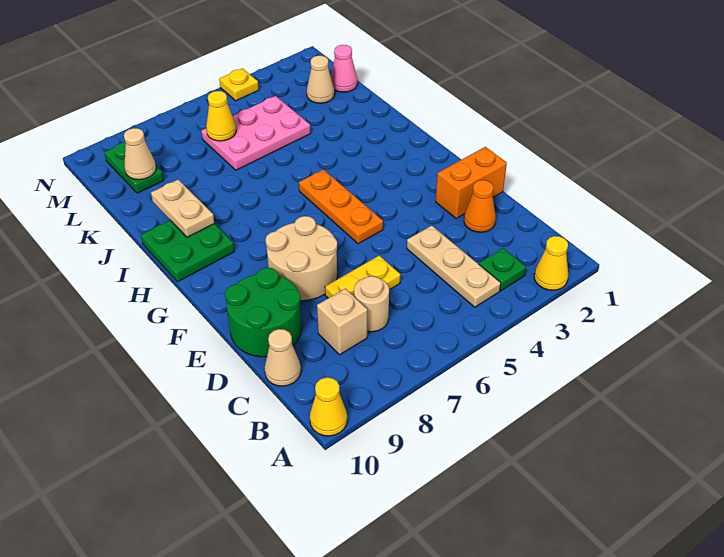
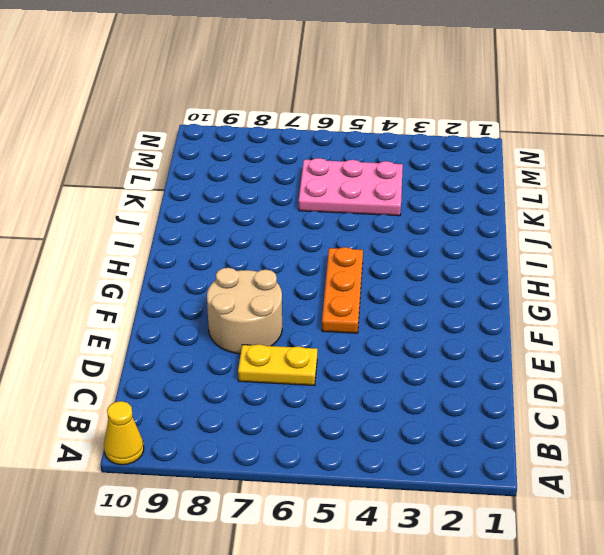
none -> yellow cone A2 level 1
none -> green plate B3 level 1
none -> tan plate B4:D4 level 1

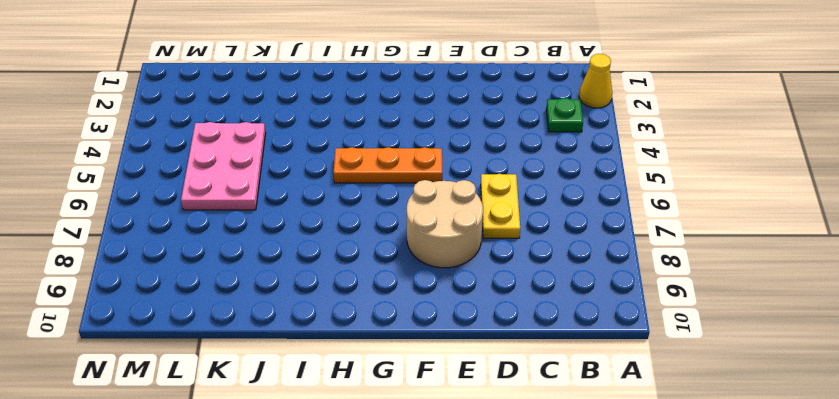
none -> yellow cone A10 level 1
none -> tan plate B4:D4 level 1
none -> tan round brick C7 level 1

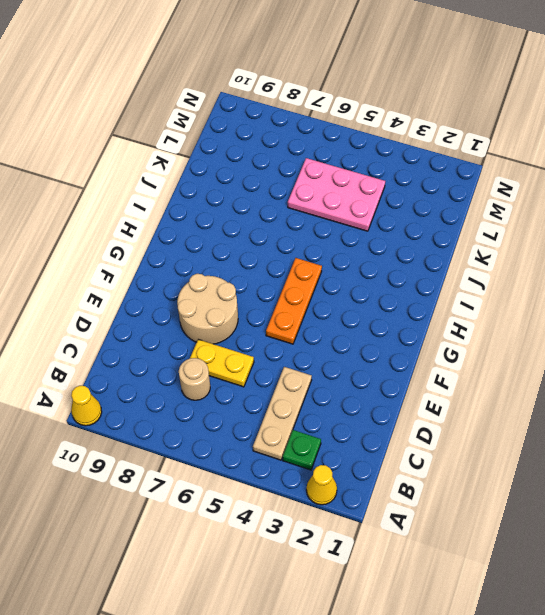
none -> tan brick C8 level 1
none -> tan cone C10 level 1
none -> orange cone D2 level 1

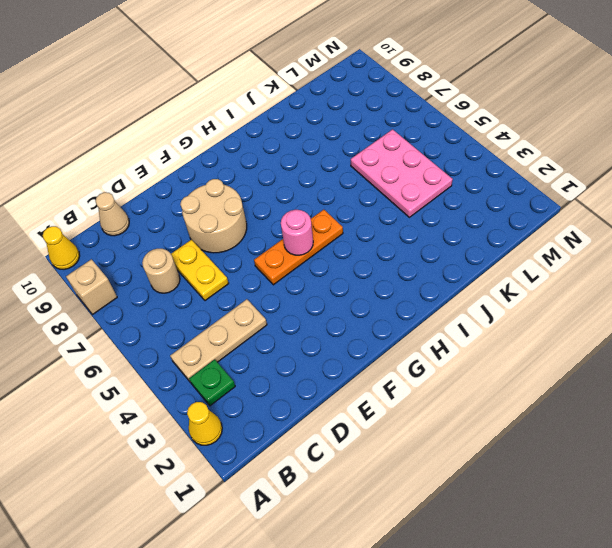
tan brick A8 level 1 -> tan brick C8 level 1
pink round brick G5 level 2 -> none
none -> orange cone D2 level 1
none -> green round brick D9:E10 level 1
none -> orange brick E1:E2 level 1

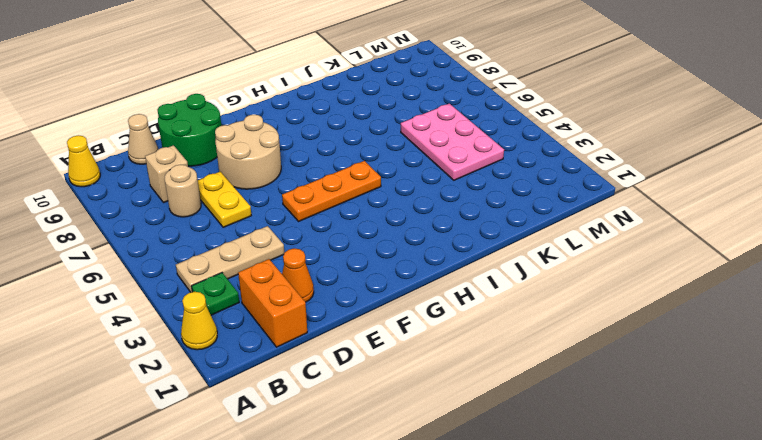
orange brick C1:C2 level 1 -> orange brick E1:E2 level 1
none -> green plate H9:I10 level 1
none -> pink cone L1 level 1
none -> tan cone L2 level 1

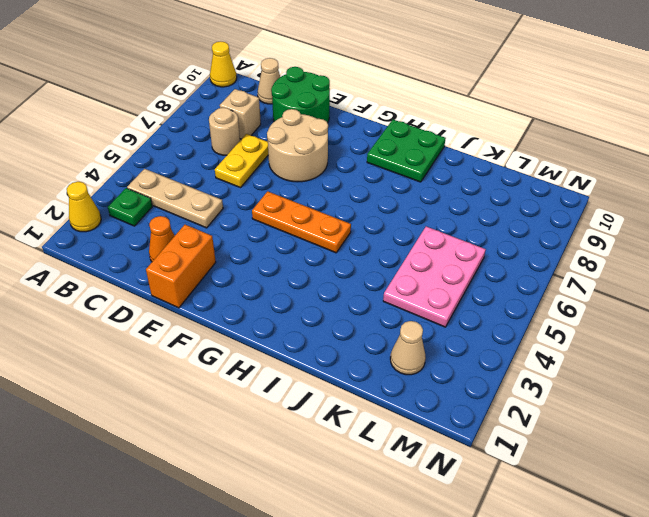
none -> pink cone L1 level 1
none -> green plate L9:M9 level 1
none -> yellow plate N4 level 1

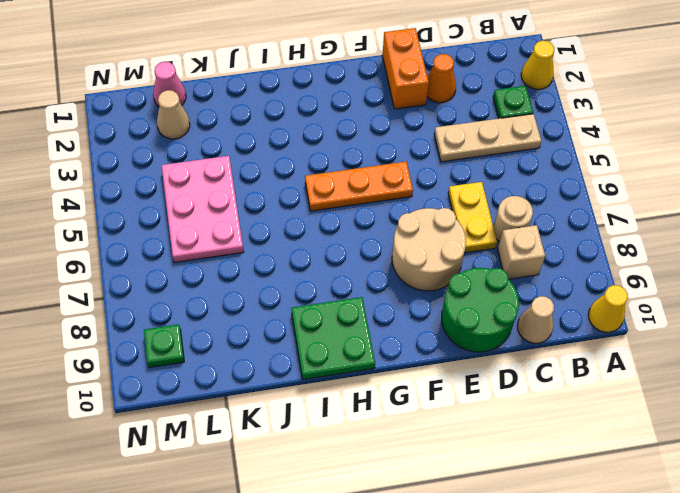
green plate M9 level 1 -> green plate L9:M9 level 1
none -> yellow plate N4 level 1
none -> tan plate I9:J9 level 2
none -> yellow cone L6 level 2

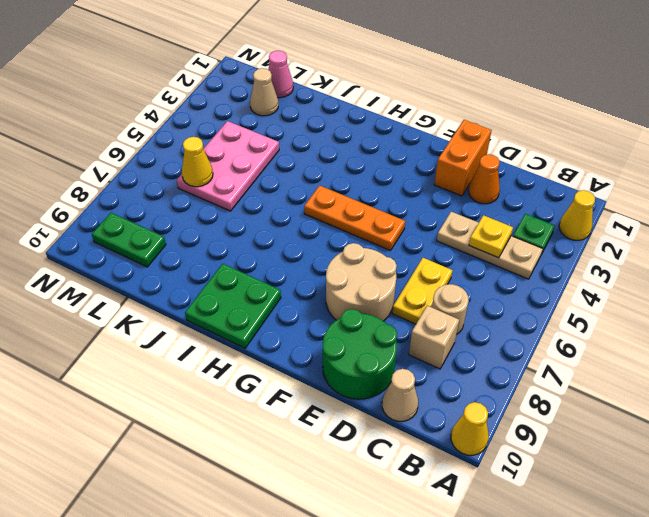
yellow plate C4 level 2 -> yellow plate N4 level 1
none -> tan plate I9:J9 level 2
none -> tan cone L9 level 2

